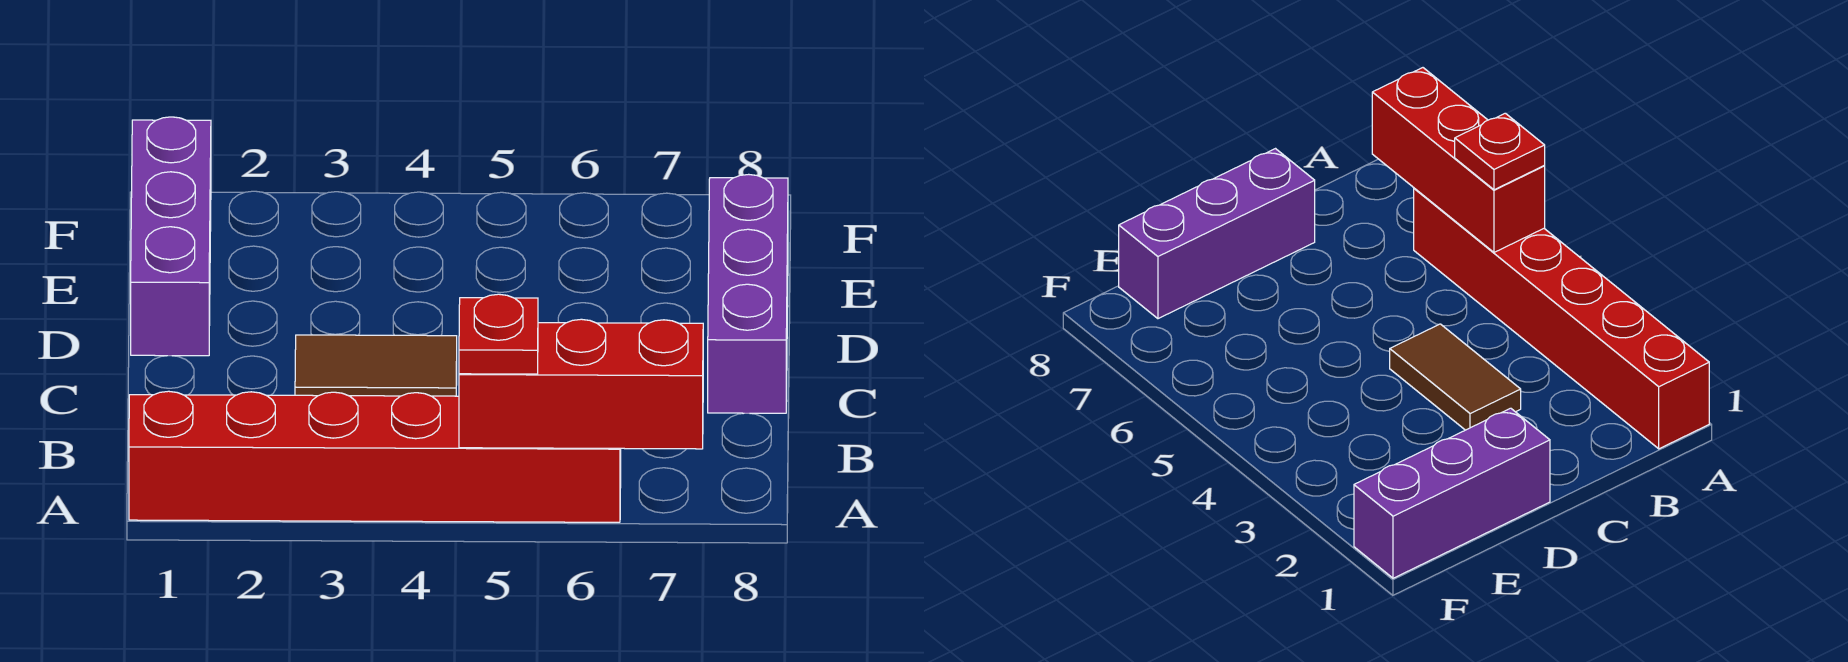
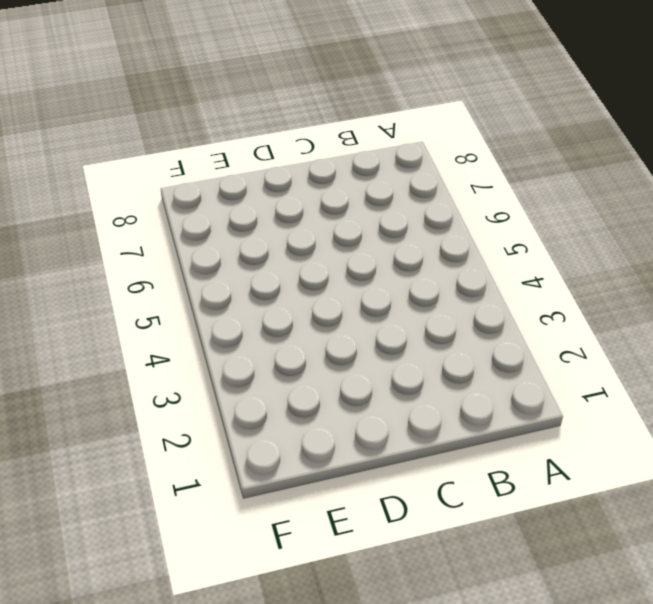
none -> red brick A1:A6 level 1
none -> brown tile C3:C4 level 1

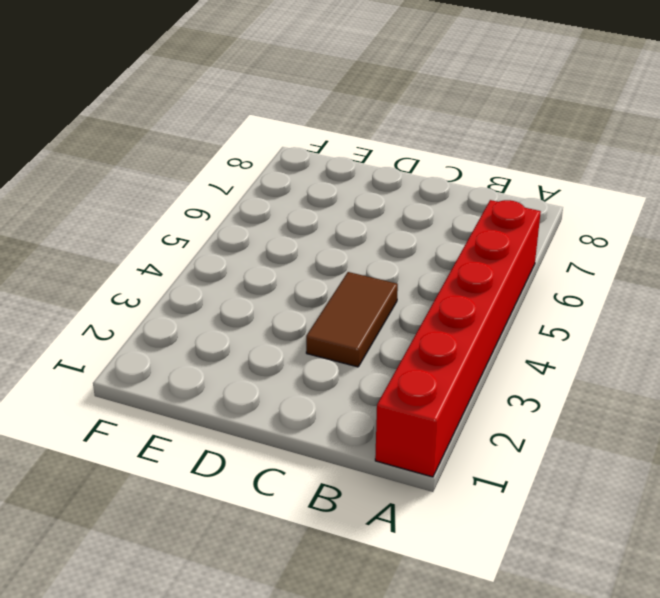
none -> purple brick C8:E8 level 1
none -> purple brick D1:F1 level 1

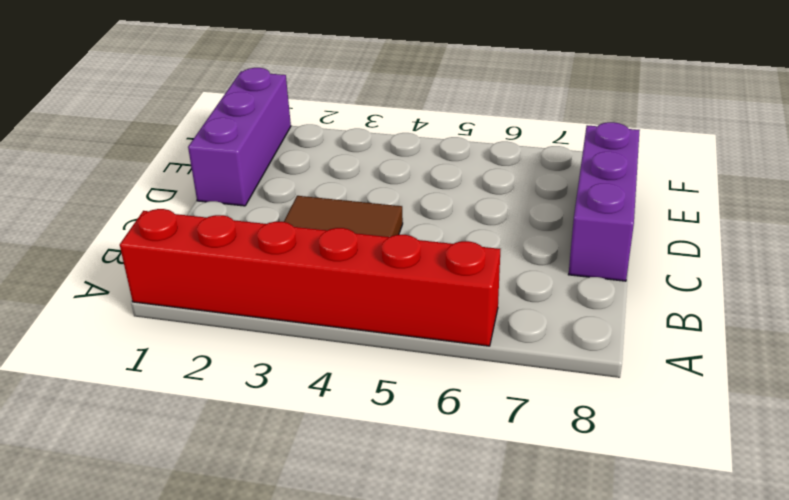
none -> red brick A5:A7 level 2
none -> red plate A5 level 3

